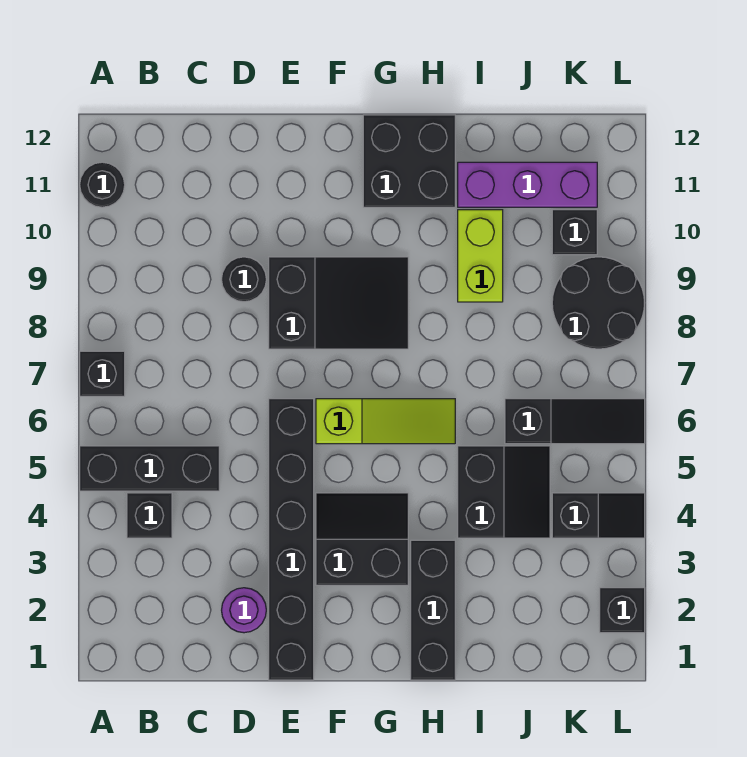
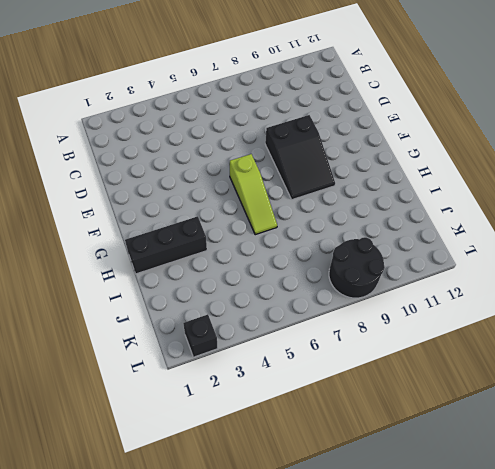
none -> black brick A5:C5 level 1
none -> black brick A7 level 1
none -> black round brick A11 level 1

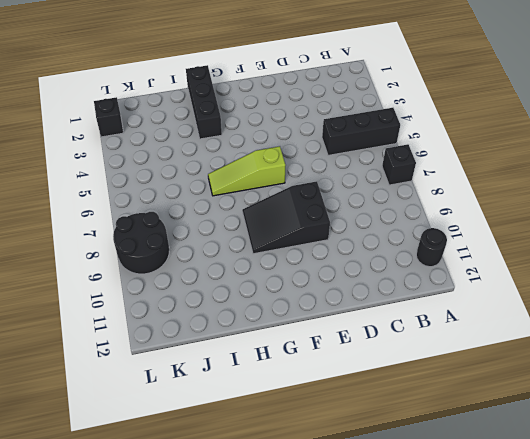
none -> black brick B4 level 1
none -> purple round brick D2 level 1
none -> black round brick D9 level 1

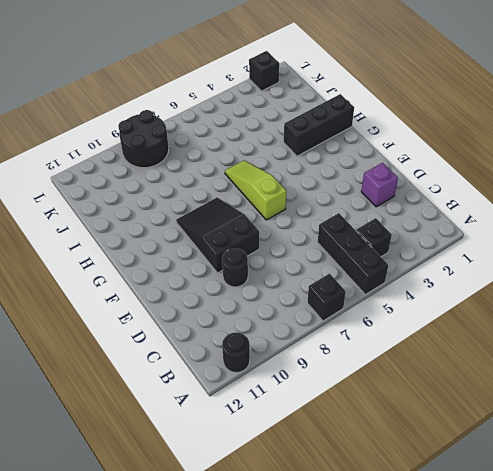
purple brick D2 level 1 -> purple round brick D2 level 1
none -> black brick E1:E6 level 1
none -> black slope F3:G4 level 1 top 3
none -> black brick G11:H12 level 1

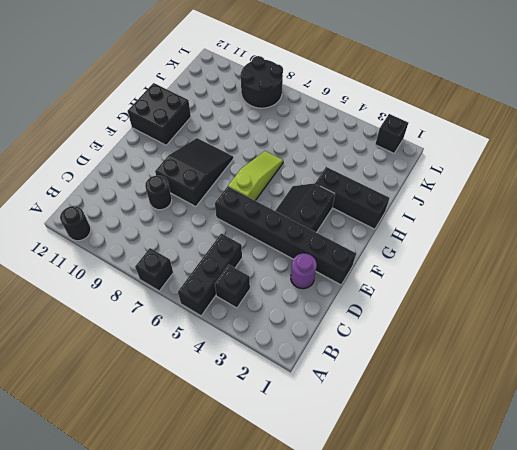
none -> black slope I4:J5 level 1 top I
none -> lime brick I9:I10 level 1
none -> purple brick I11:K11 level 1

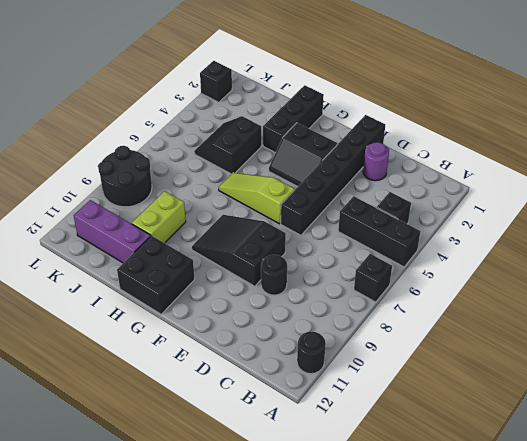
none -> black slope J6:L6 level 1 top J
none -> black slope K4:L4 level 1 top K
none -> black brick K10 level 1

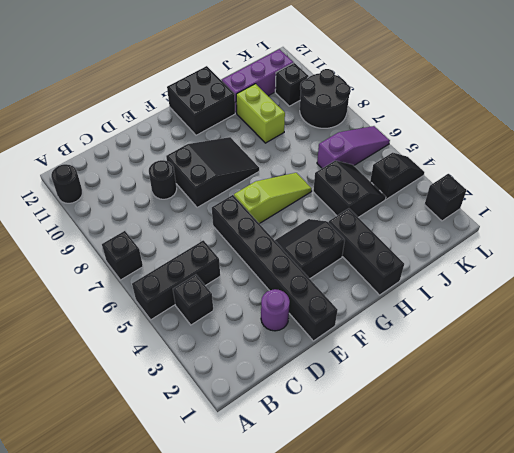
purple slope J6:L6 level 1 top J -> black slope J6:L6 level 1 top J

